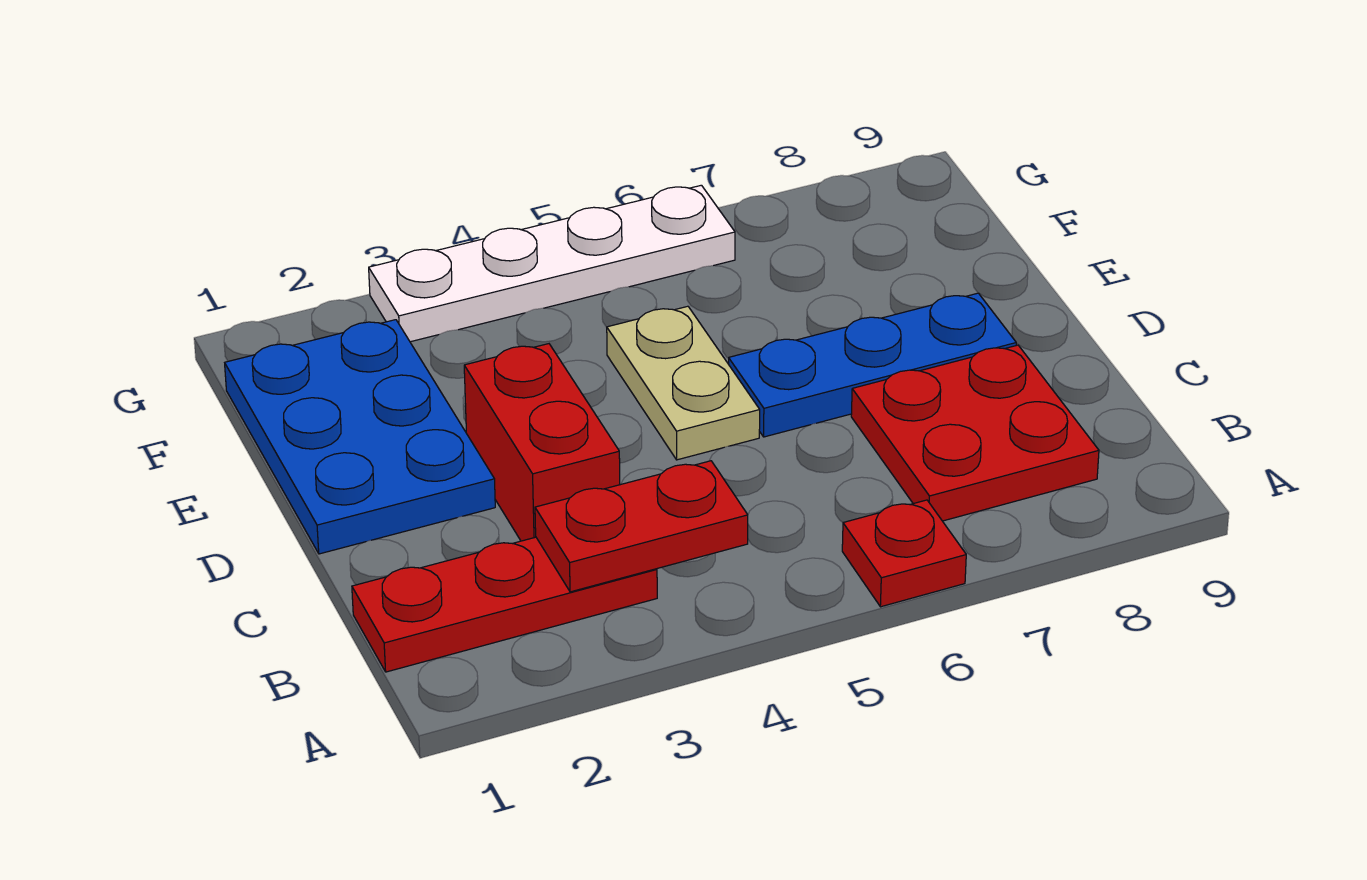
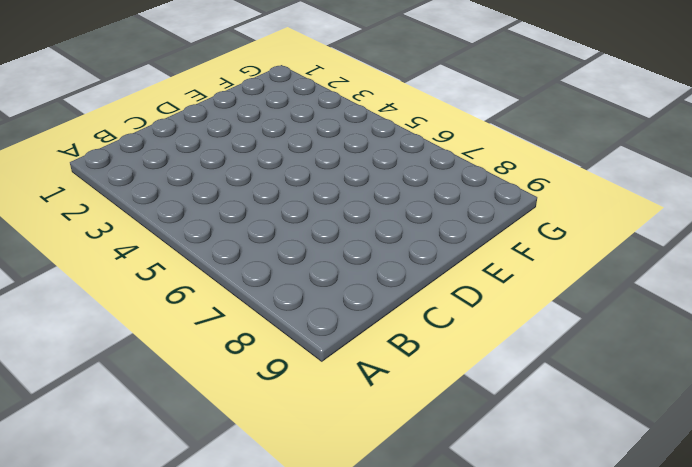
none -> red plate A6 level 1
none -> red plate B1:B3 level 1

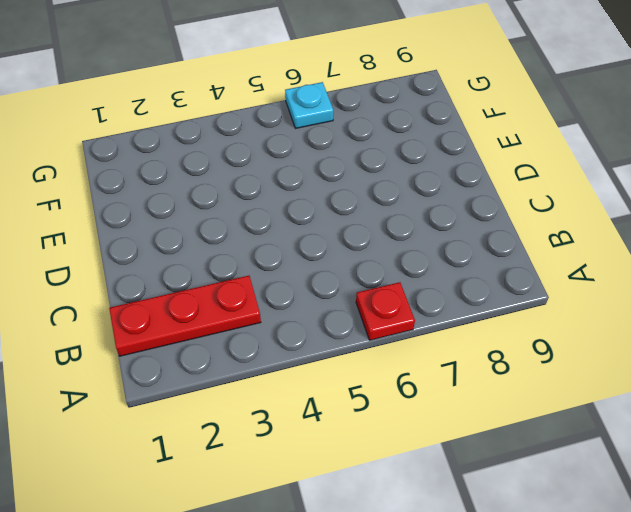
cyan plate G6 level 1 -> white plate G3:G6 level 1
none -> red plate B7:C8 level 1
none -> red brick C3:D3 level 1

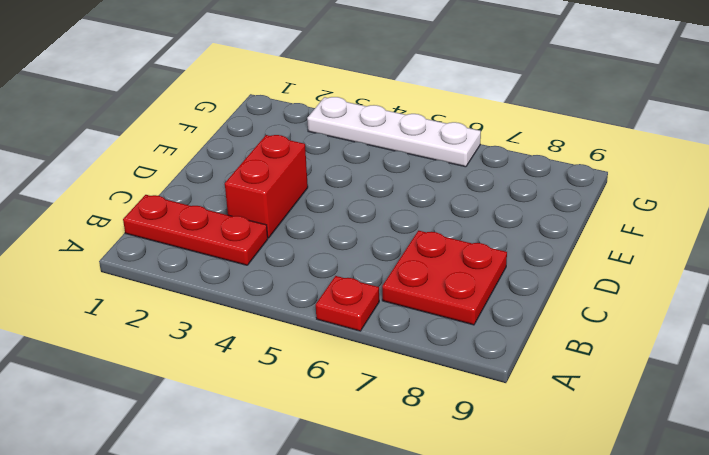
none -> blue plate D1:F2 level 1
none -> tan plate D5:E5 level 1

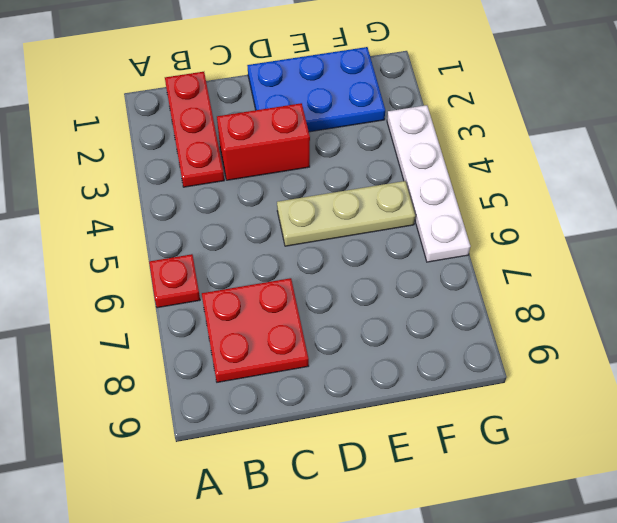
tan plate D5:F5 level 1 -> tan plate D5:E5 level 1
none -> blue plate D6:D8 level 1
none -> red plate B3:B4 level 2

